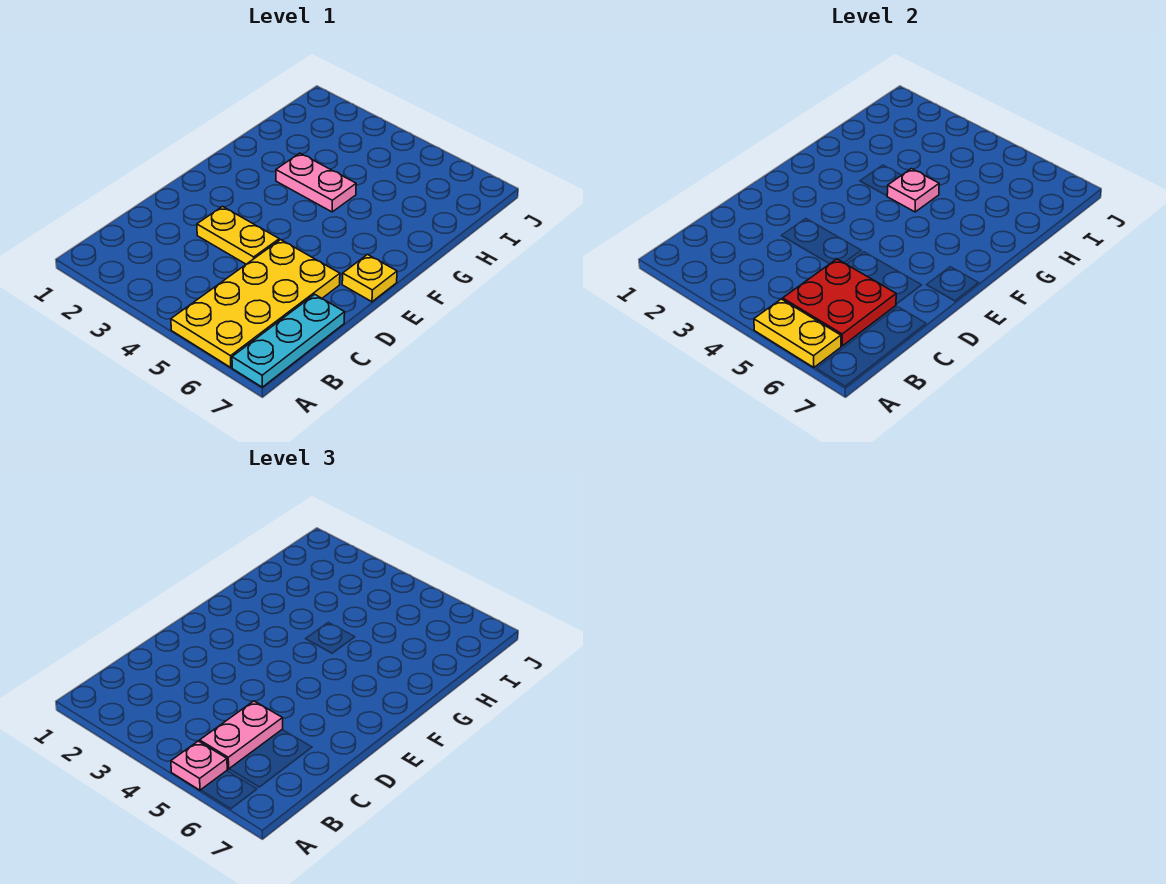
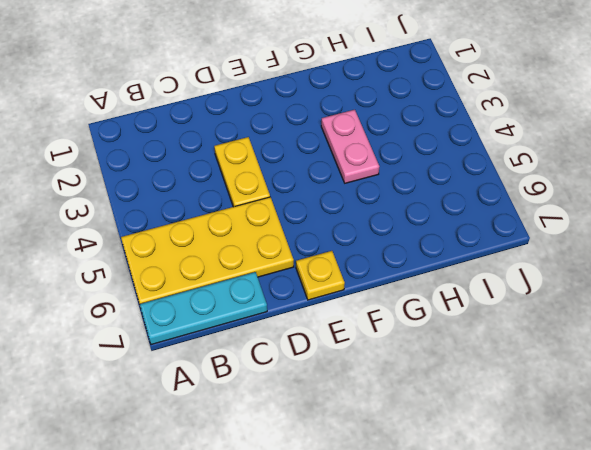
none -> yellow plate A5:A6 level 2
none -> red plate B5:C6 level 2

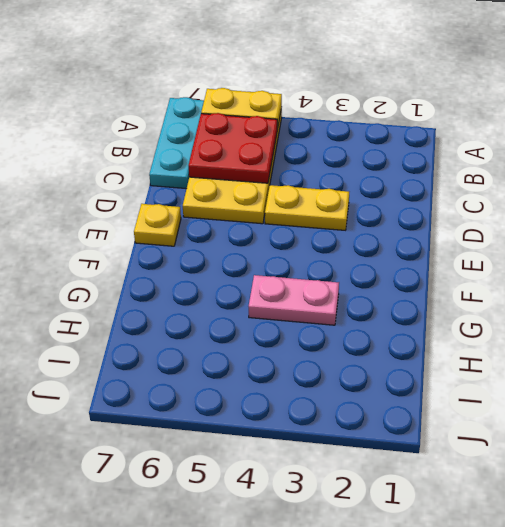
none -> pink plate G4 level 2
none -> pink plate A5 level 3

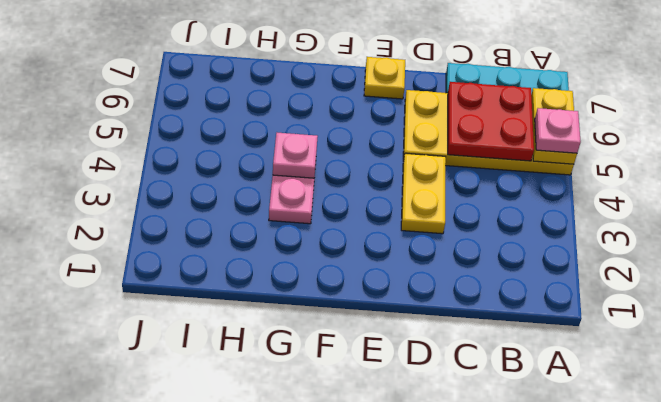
none -> pink plate B5:C5 level 3

